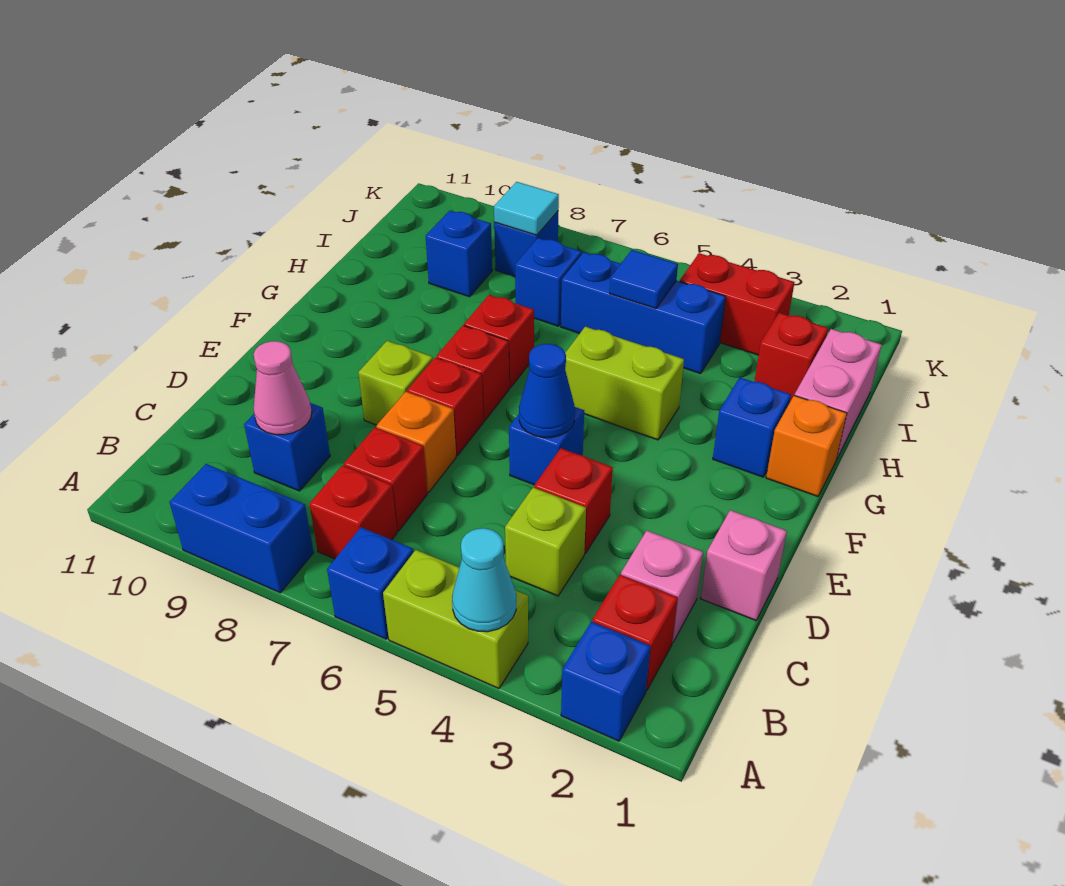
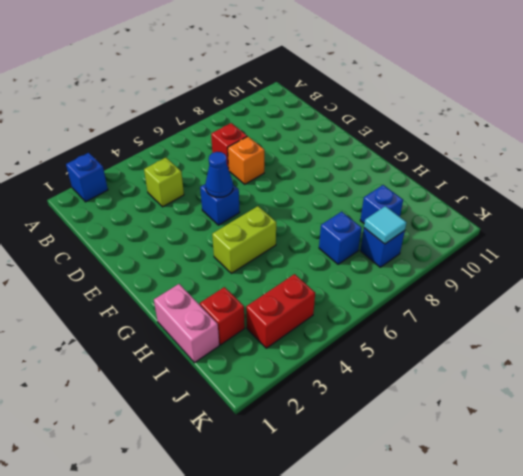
none -> lime brick A4:A5 level 1
none -> blue brick A6 level 1
none -> blue brick A8:A9 level 1
none -> red brick B2 level 1

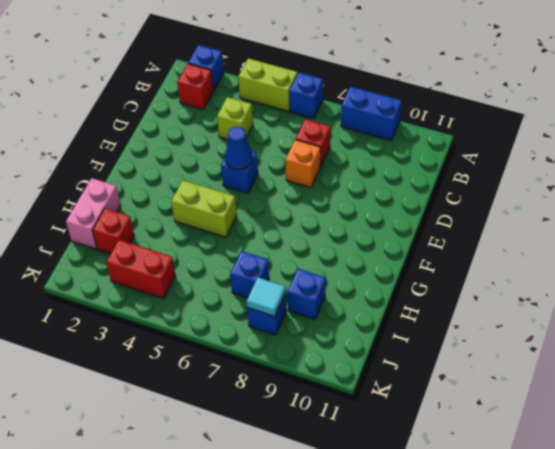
none -> red brick B7 level 1
none -> pink brick C2 level 1
none -> blue brick C9 level 1
none -> pink brick D1 level 1

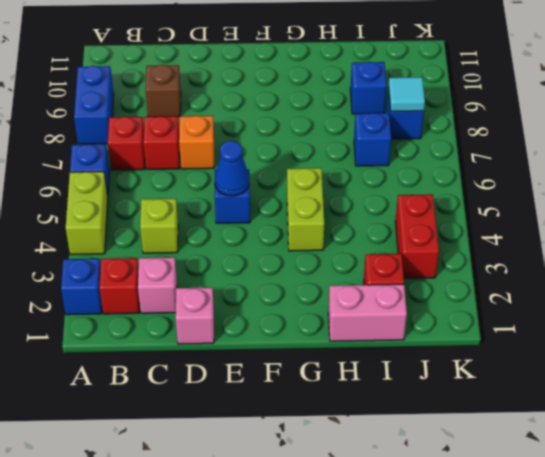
brown brick C9 level 1 -> blue brick C9 level 1
none -> red brick D4 level 1
none -> red brick E7 level 1
none -> lime brick E8 level 1
none -> red brick F7 level 1

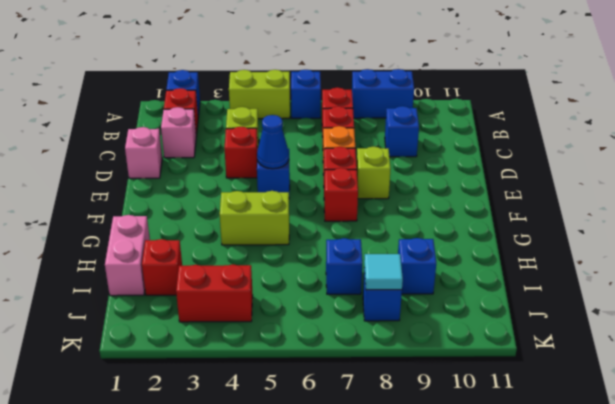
none -> orange brick G1 level 1
none -> blue brick G2 level 1
none -> red brick G7 level 1
none -> blue brick I4:I6 level 1

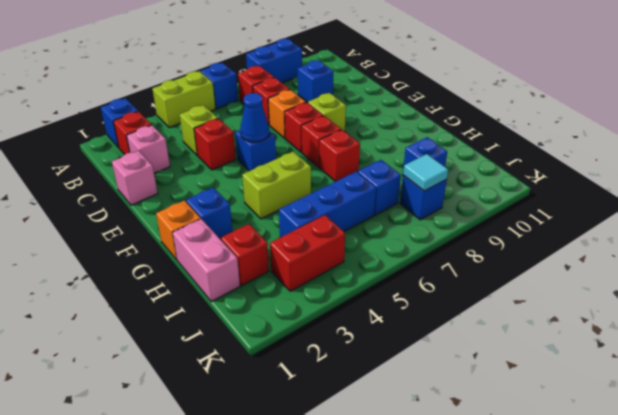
none -> cyan cone A4 level 2
none -> pink cone C9 level 2
none -> blue tile I5 level 2

